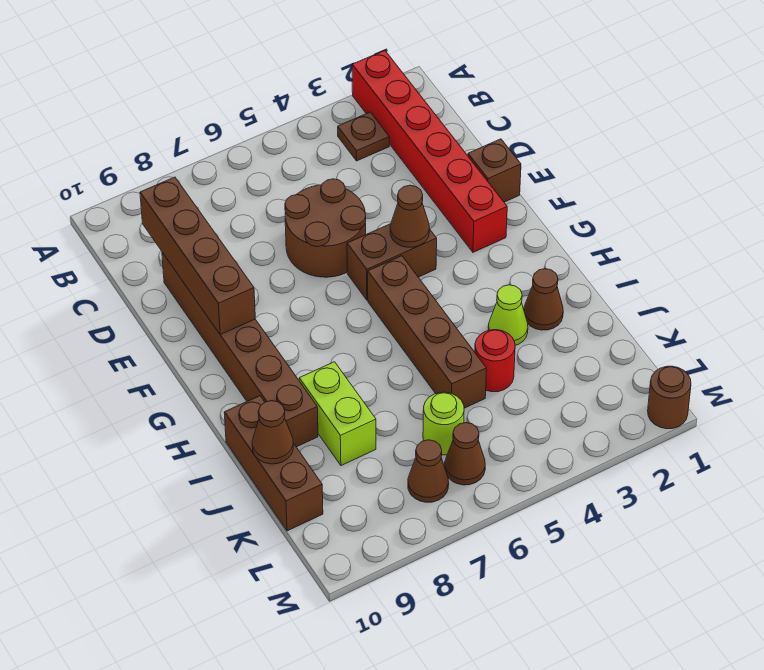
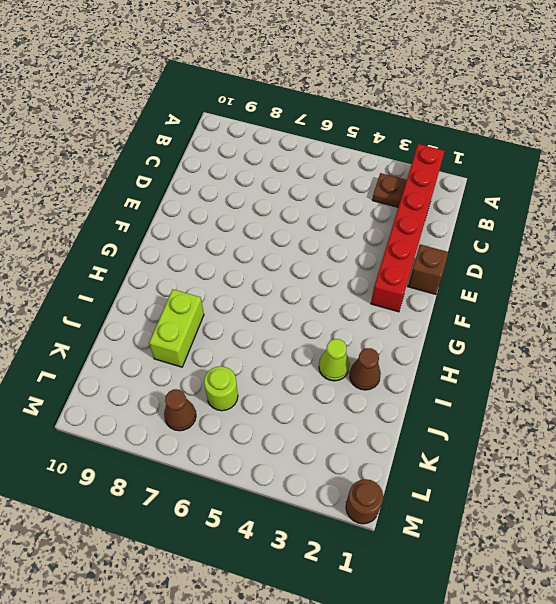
none -> brown round brick D5:E6 level 1
none -> brown brick D9:I9 level 1
none -> brown brick F4:F5 level 1

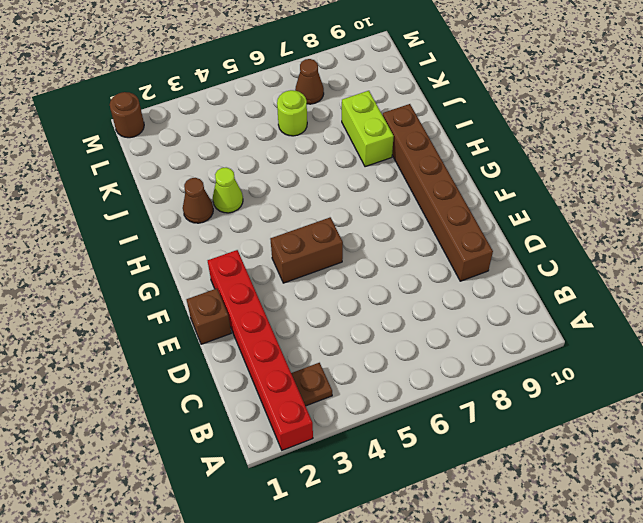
none -> brown round brick D5:E6 level 1
none -> brown brick G5:J5 level 1
none -> brown brick I10:K10 level 1

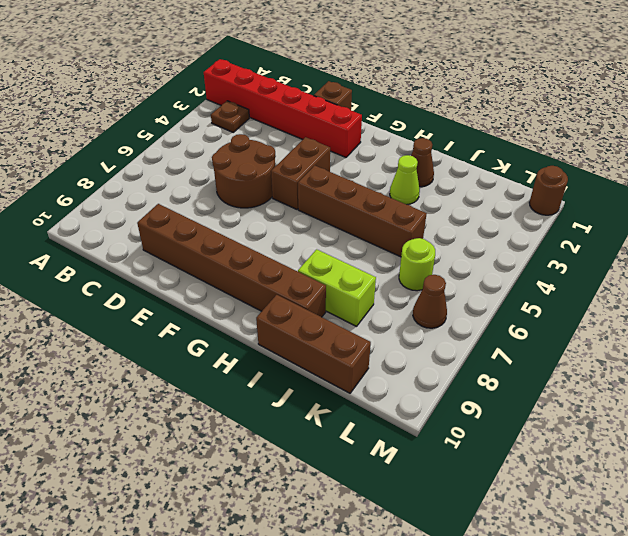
none -> red round brick J4 level 1
none -> brown cone L6 level 1
none -> brown brick C9:F9 level 2

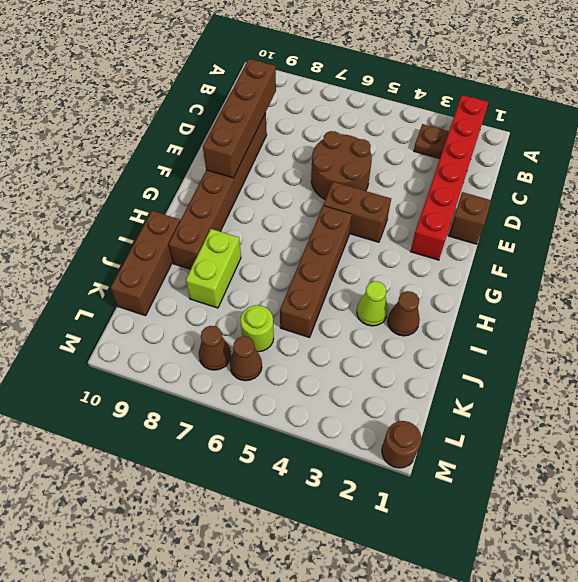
none -> red round brick J4 level 1
none -> brown cone F4 level 2
none -> brown cone J10 level 2

